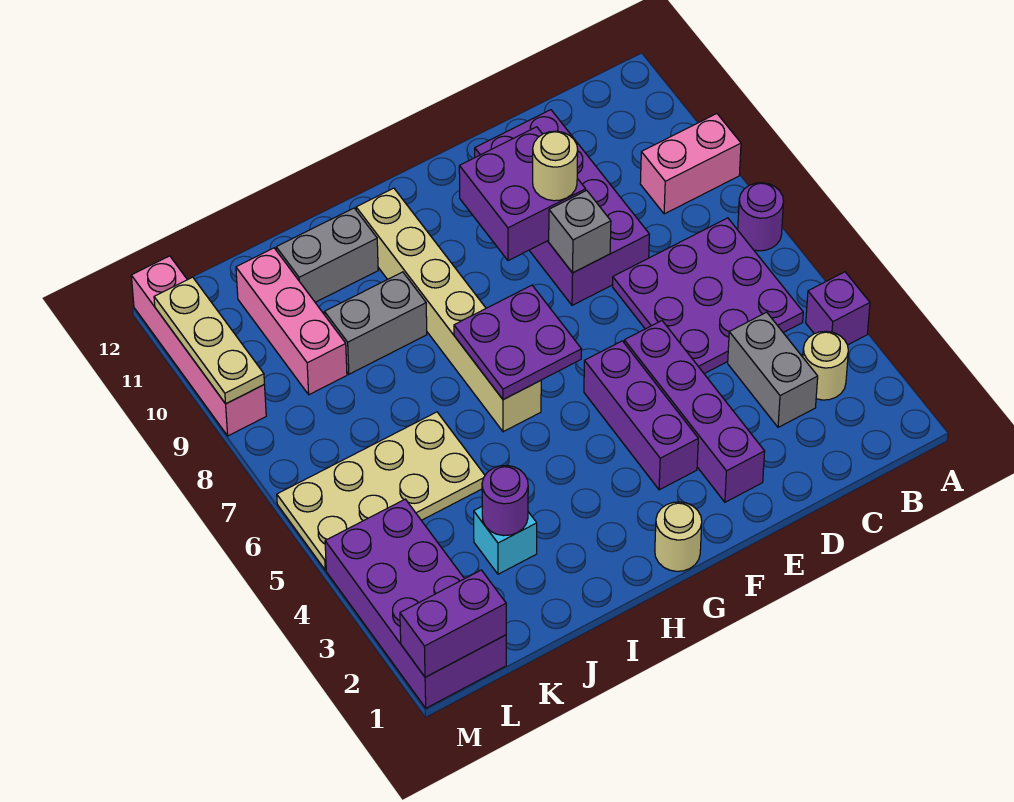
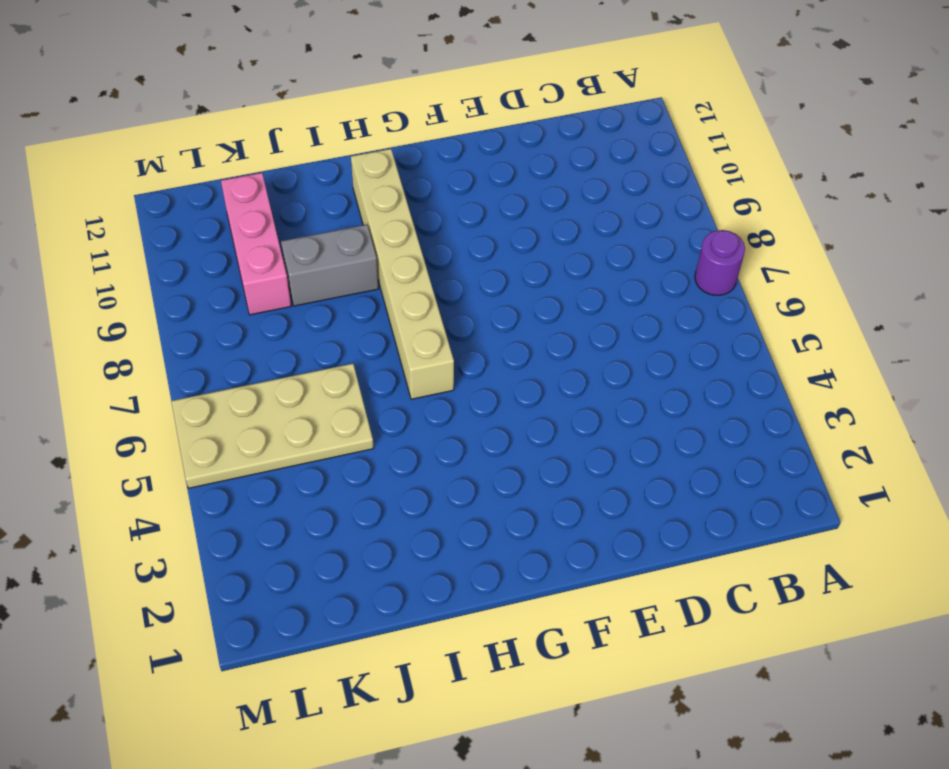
none -> purple brick A4 level 1
none -> pink brick A9:B9 level 1
none -> tan round brick B3 level 1

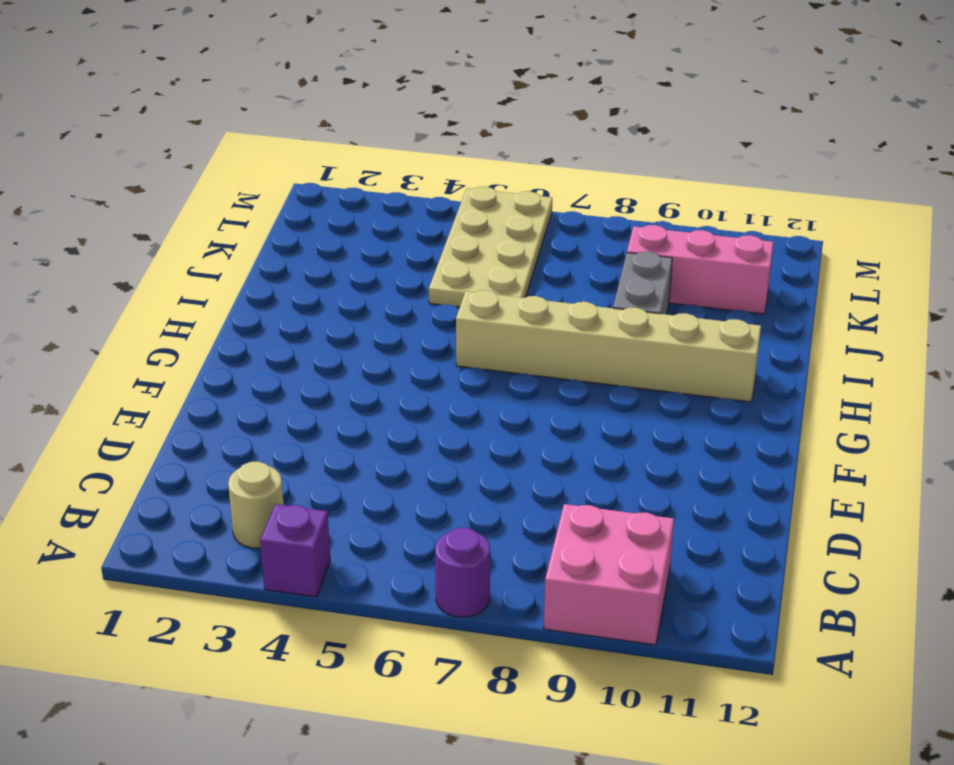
pink brick A9:B10 level 1 -> pink brick A9:B9 level 1
none -> purple plate B5:D7 level 1
none -> grey brick C3:C4 level 1
none -> purple brick D8:E11 level 1

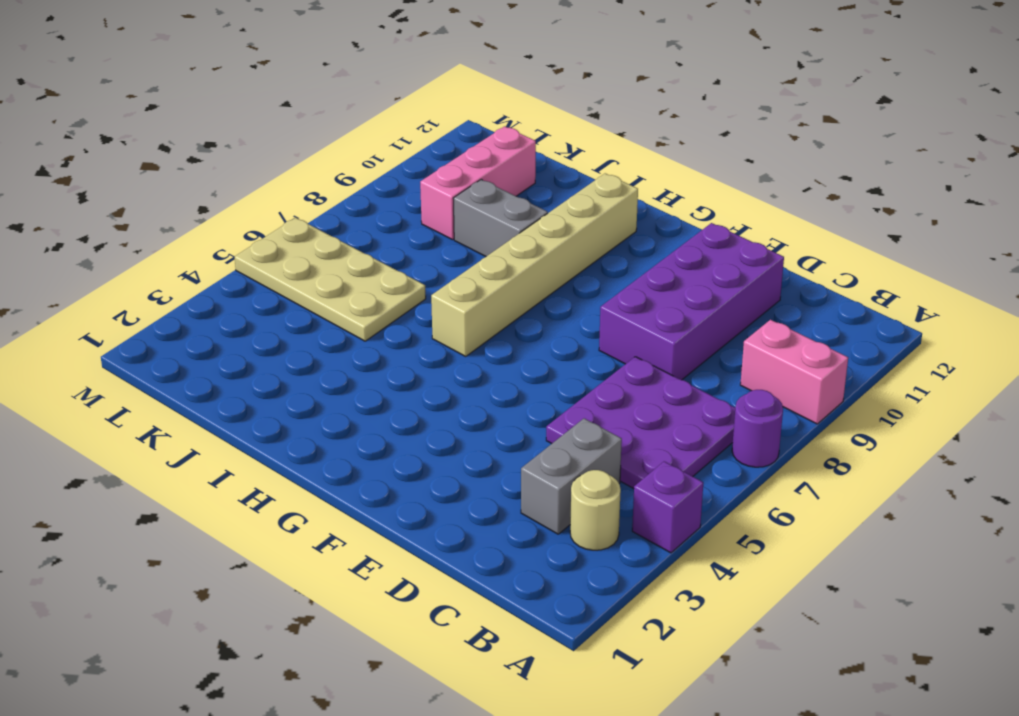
none -> purple brick E2:E5 level 1
none -> purple brick F3:F5 level 1
none -> tan round brick G1 level 1

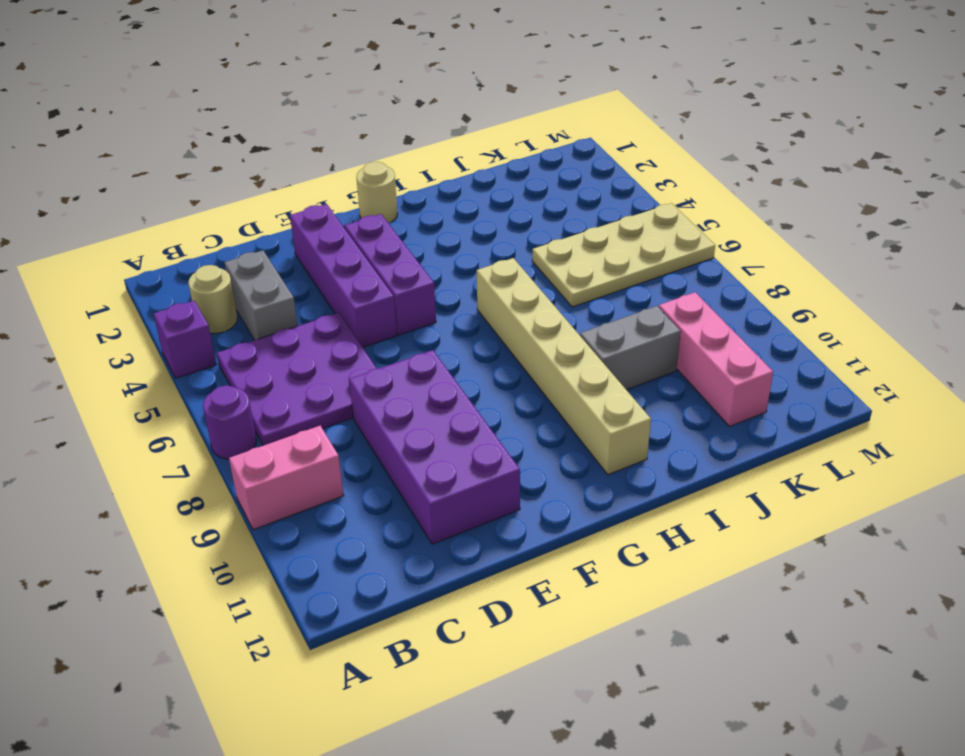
none -> grey brick I11:J11 level 1
none -> cyan brick J3 level 1
none -> purple brick L1:M4 level 1

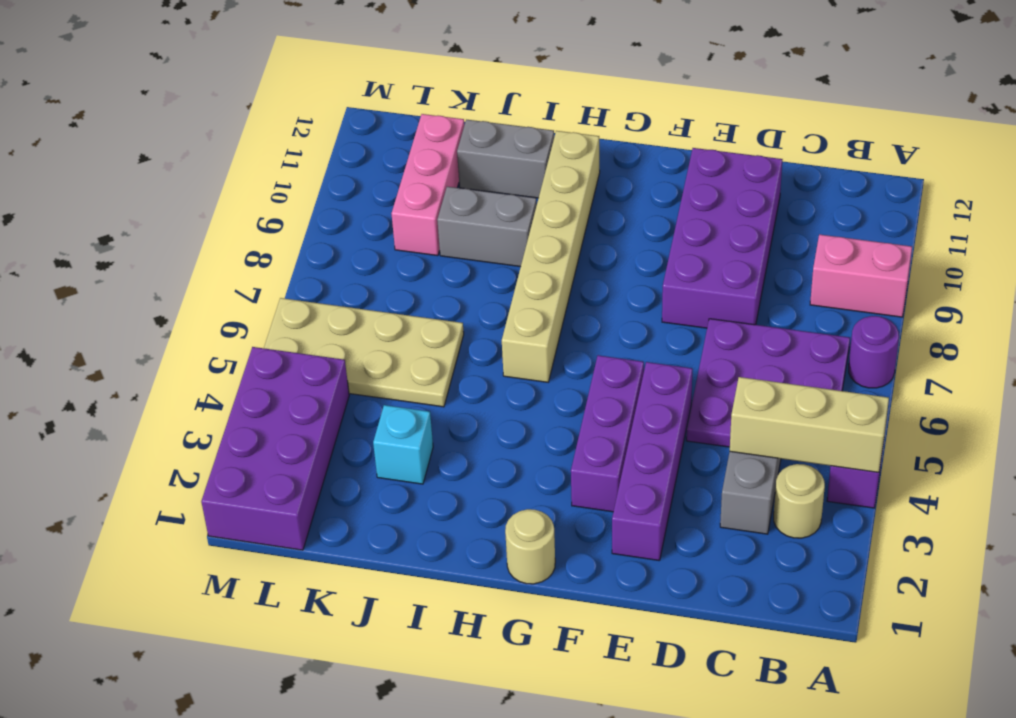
tan brick A4:C4 level 2 -> none
none -> pink brick M9:M12 level 1
none -> grey brick E8 level 2
none -> purple brick E9:F10 level 2

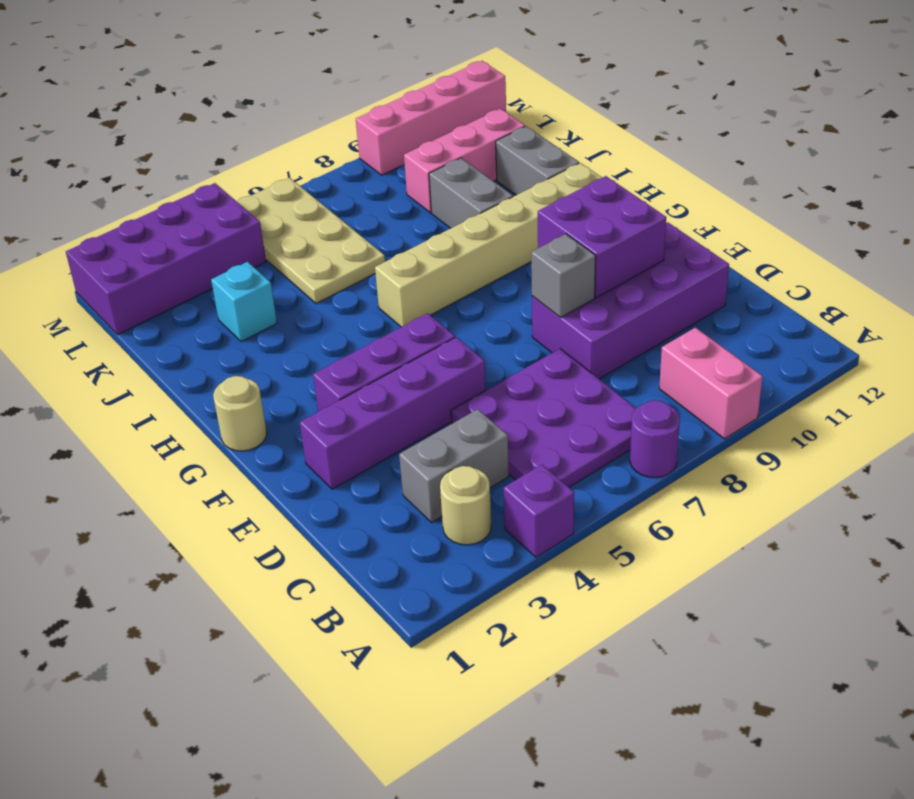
none -> purple plate G6:H7 level 2
none -> purple round brick J3 level 2
none -> purple brick L1:M1 level 2

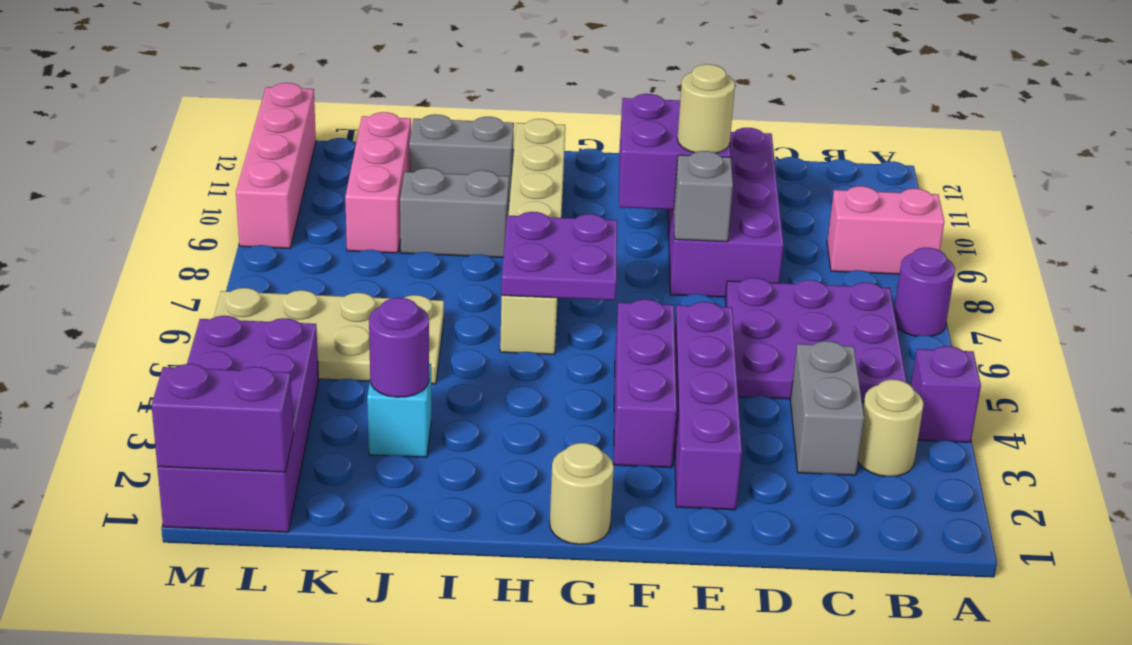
none -> tan plate M9:M11 level 2

